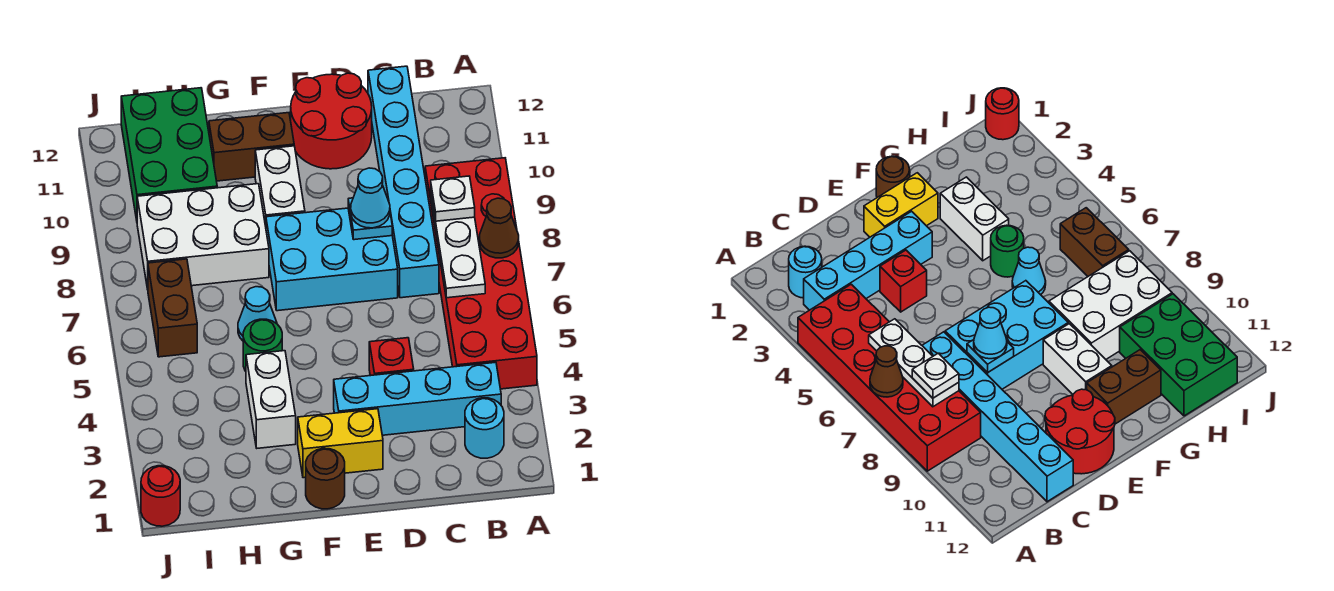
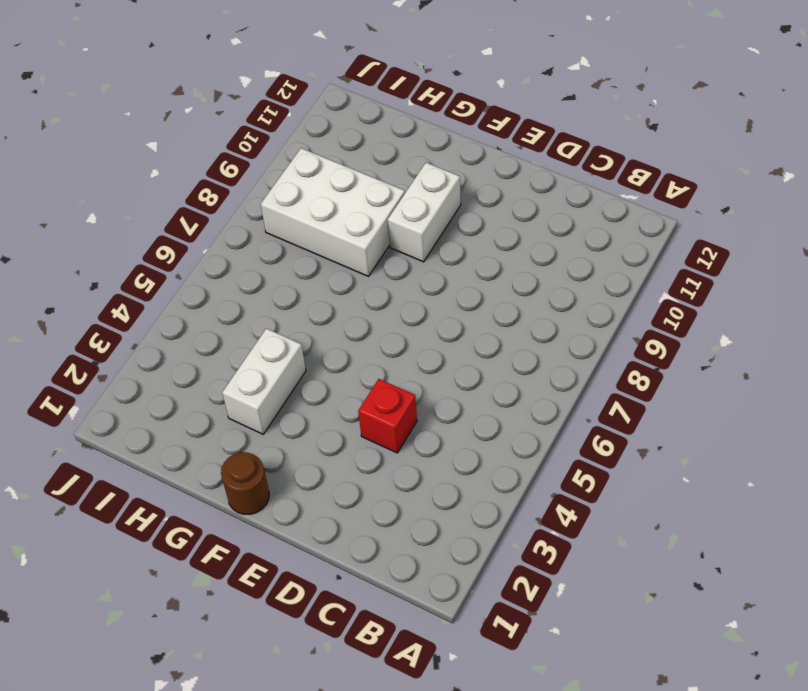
none -> red brick A4:B9 level 1
none -> cyan round brick B2 level 1
none -> cyan brick B3:E3 level 1

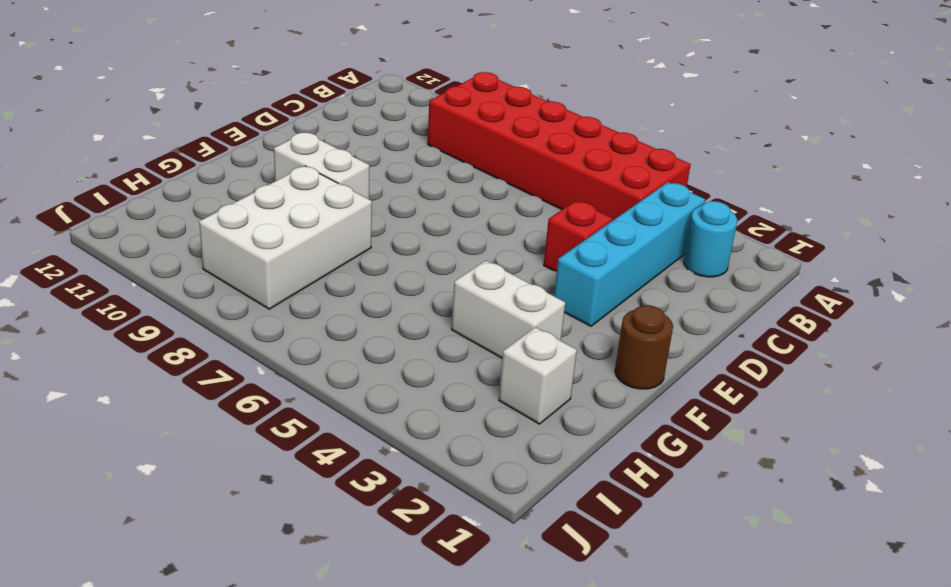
white brick H2 level 1 -> none
none -> cyan brick C7:C12 level 1
none -> cyan brick D7:F8 level 1
none -> red round brick D11:E12 level 1

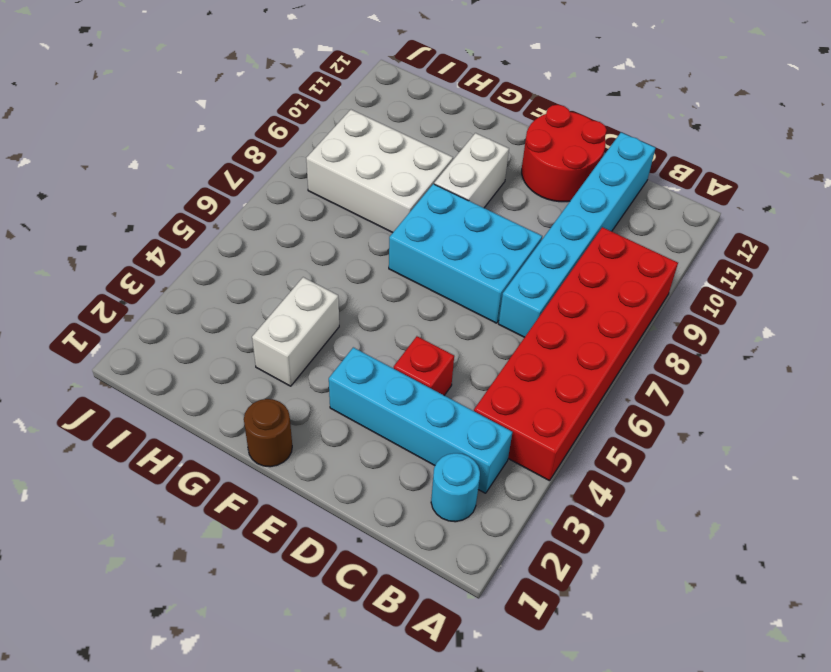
none -> yellow brick E2:F2 level 1
none -> brown brick F11:G11 level 1
none -> green round brick G5 level 1

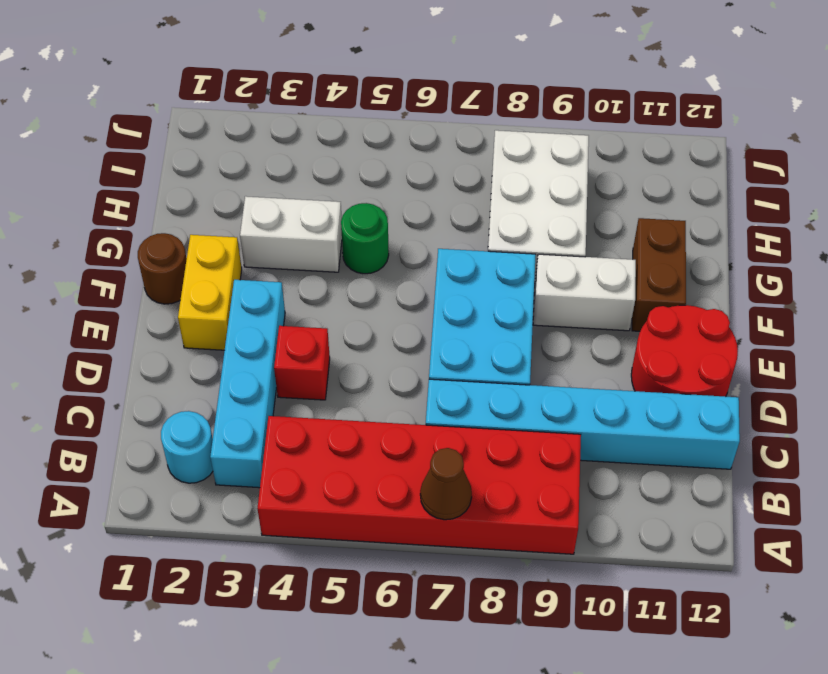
none -> cyan cone G6 level 1
none -> green brick H10:I12 level 1
none -> brown brick I6:I7 level 1

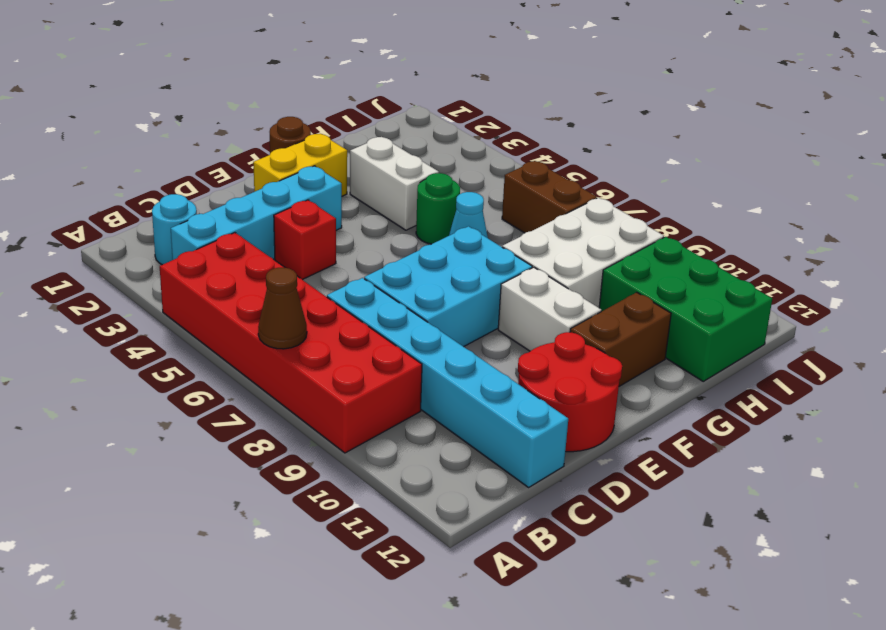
none -> red round brick J1 level 1
none -> white plate B6:B8 level 2
none -> cyan plate D8 level 2

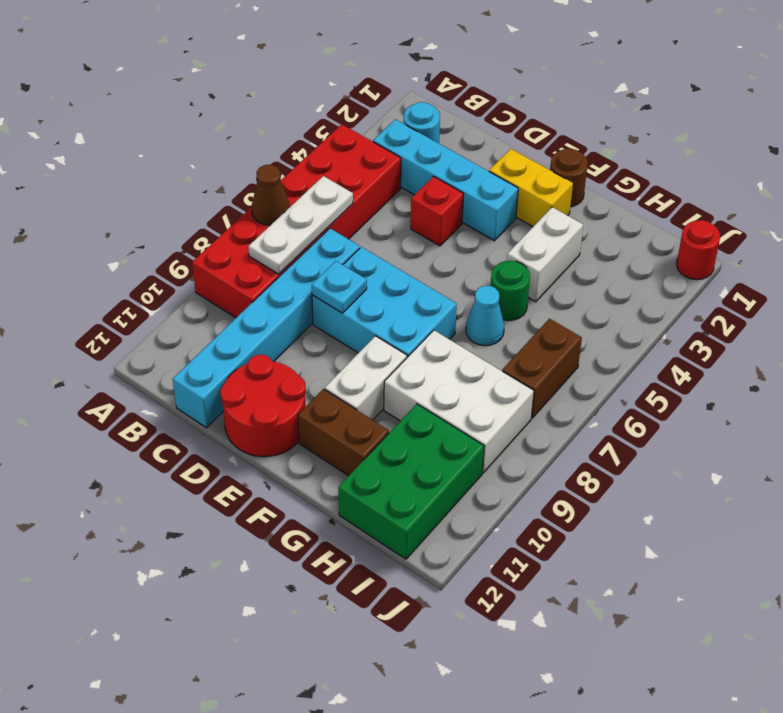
none -> white plate B8 level 3
none -> cyan cone D8 level 3

